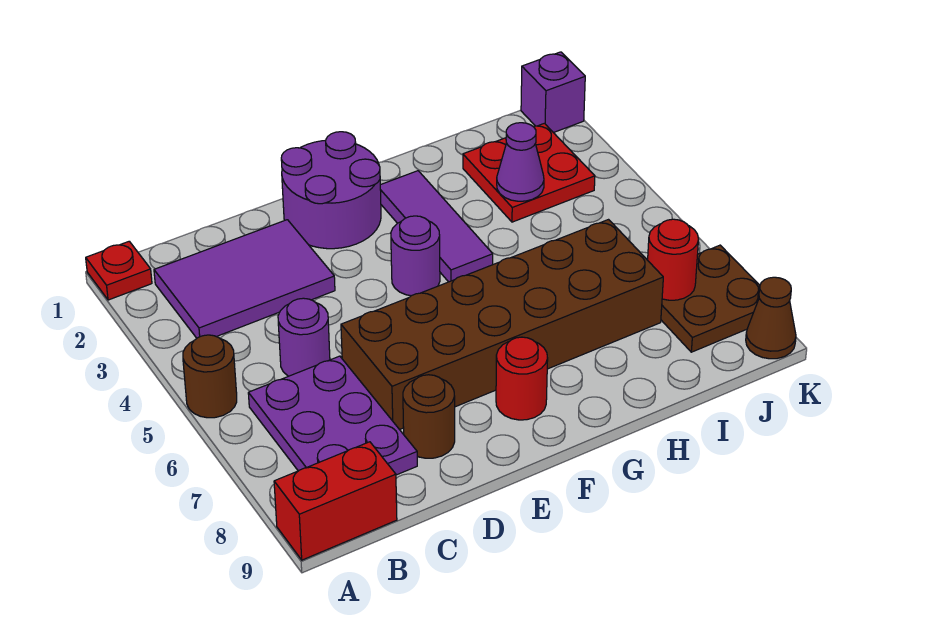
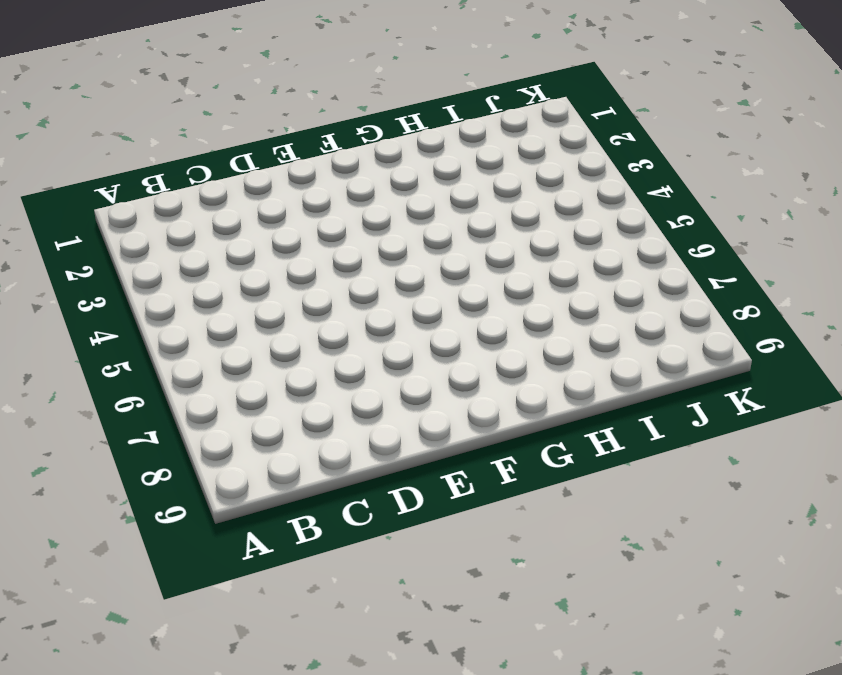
none -> red plate A1 level 1
none -> brown round brick A5 level 1
none -> red brick A9:B9 level 1

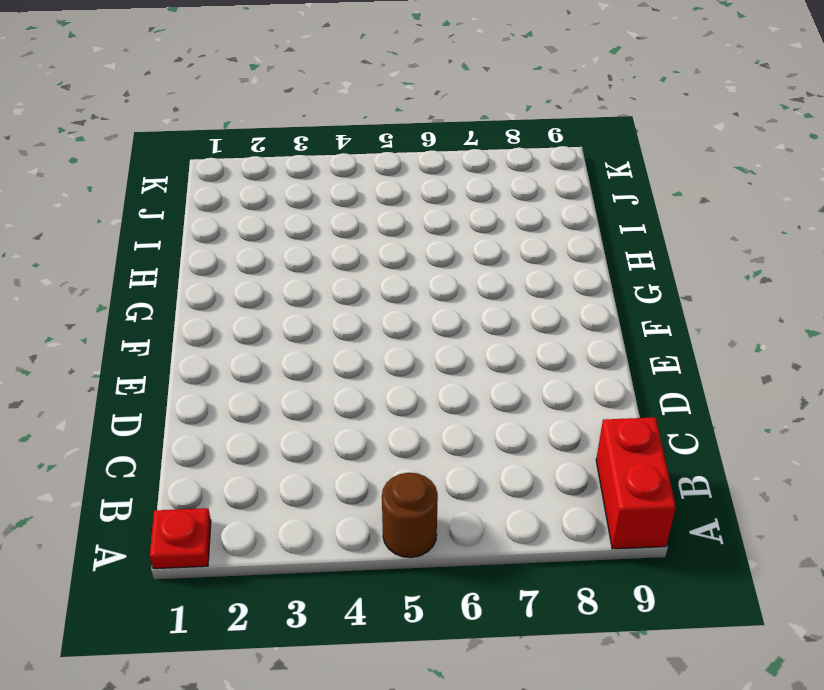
none -> purple tile B2:D3 level 1
none -> purple plate B6:C8 level 1
none -> purple round brick C5 level 1

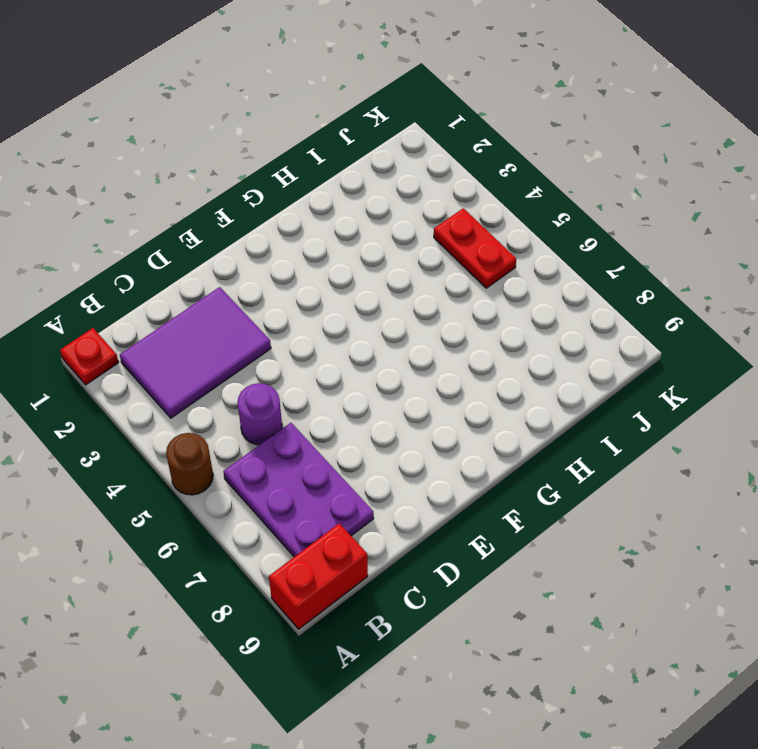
red plate J4:J5 level 1 -> none
none -> brown brick D6:I7 level 1
none -> brown round brick D8 level 1
none -> purple round brick E1:F2 level 1

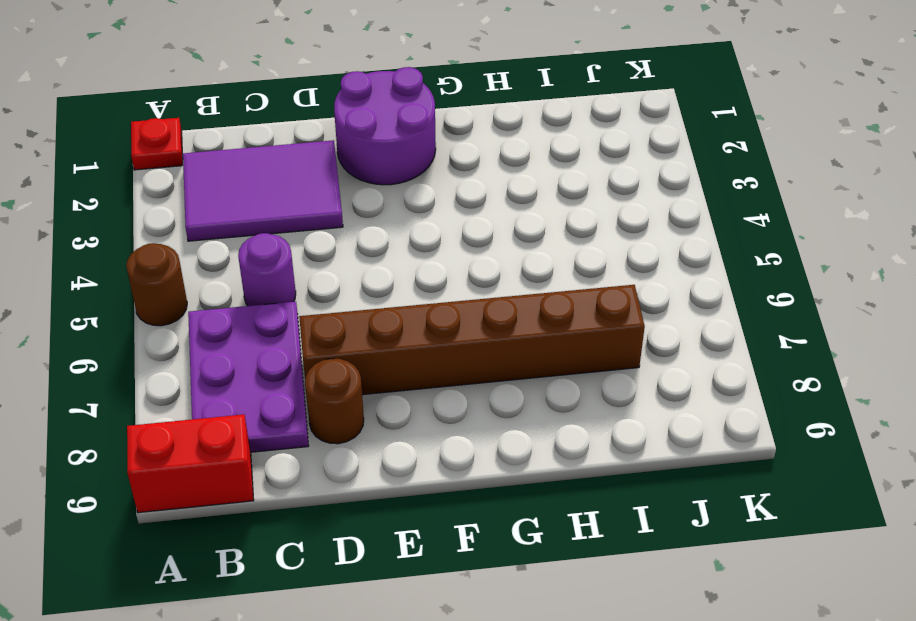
brown brick D7:I7 level 1 -> brown brick D6:I7 level 1
none -> purple round brick F4 level 1
none -> red round brick F8 level 1
none -> purple tile G2:G4 level 1

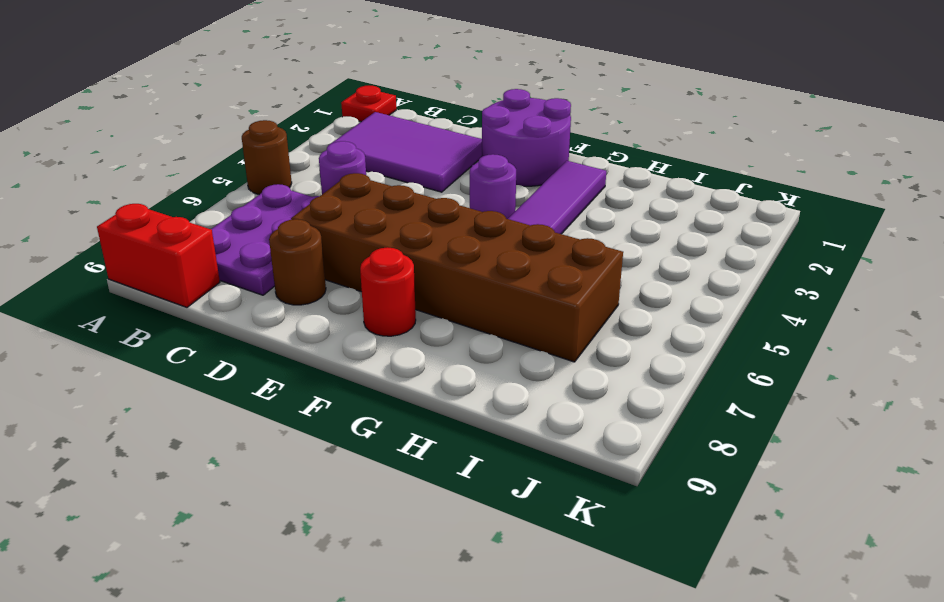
none -> red plate I2:J3 level 1
none -> brown plate J7:K8 level 1
none -> purple brick K1 level 1

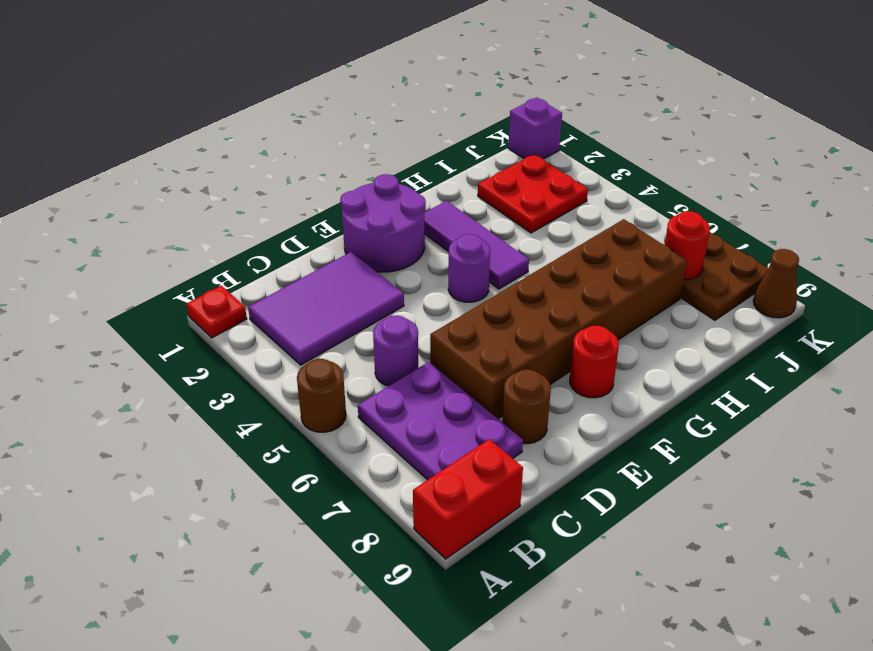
none -> purple cone I3 level 2

